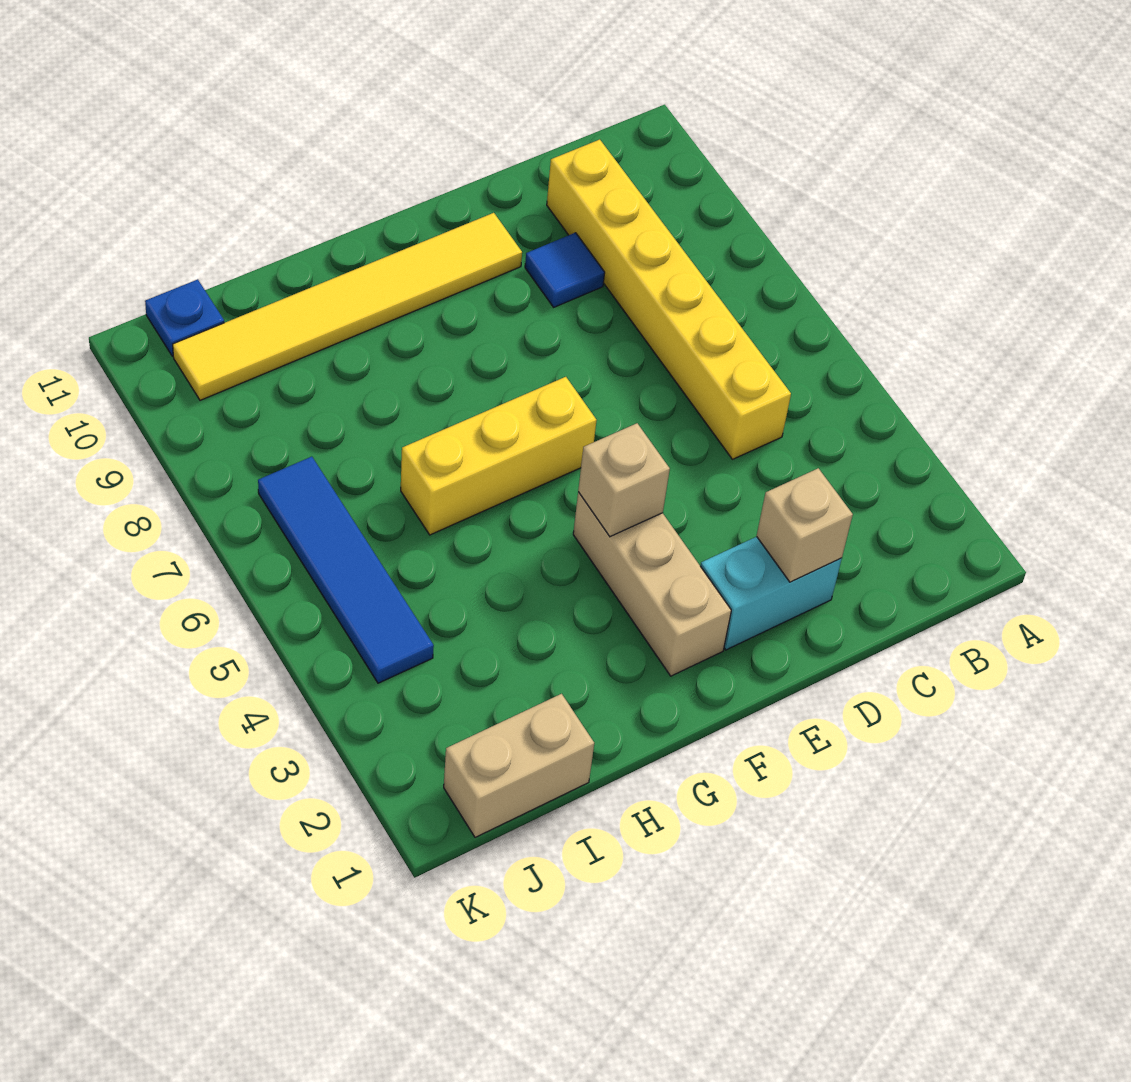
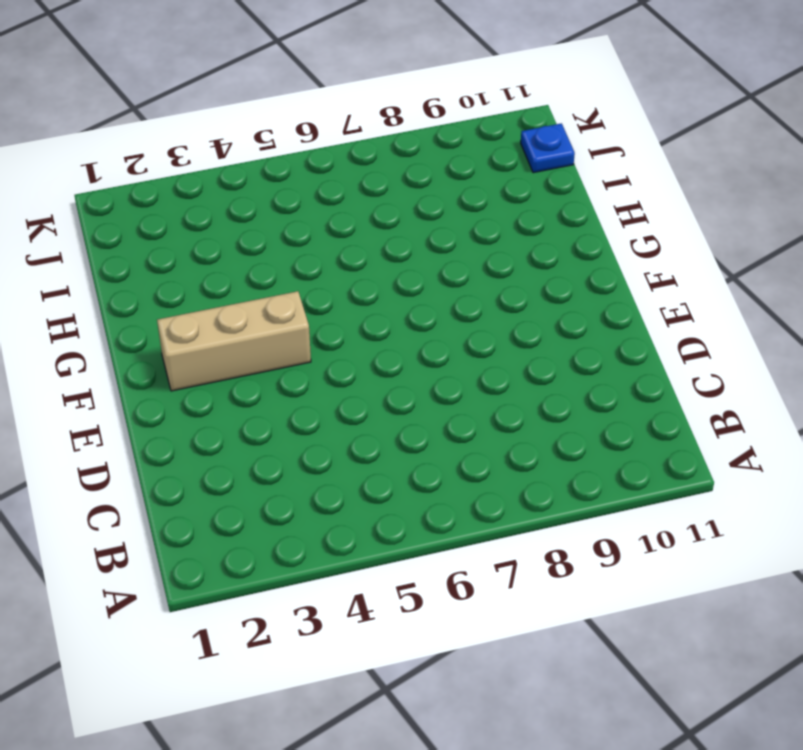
none -> yellow brick C5:C10 level 1
none -> cyan brick D2:E2 level 1

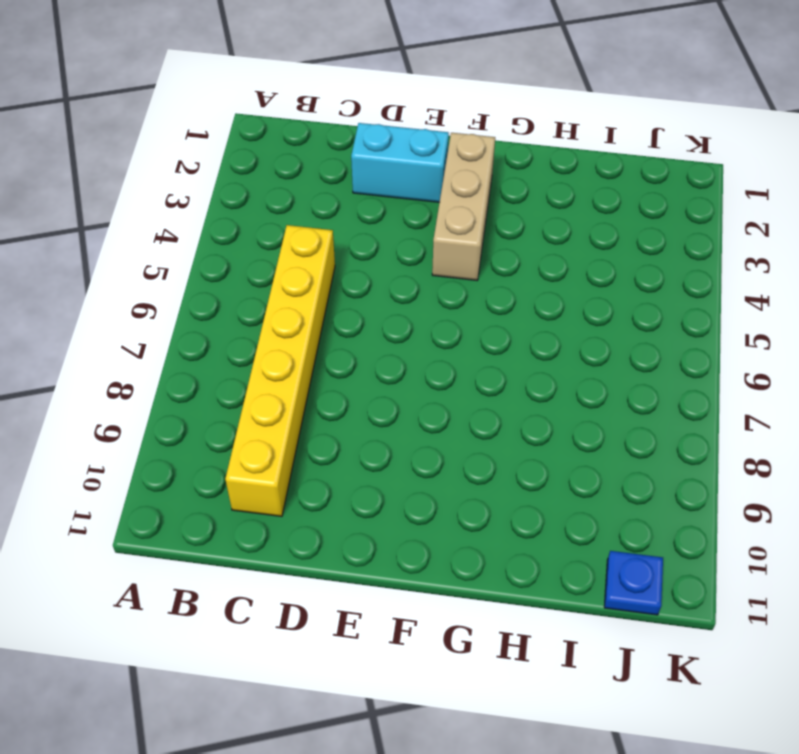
none -> blue tile D9 level 1
none -> yellow tile E10:J10 level 1

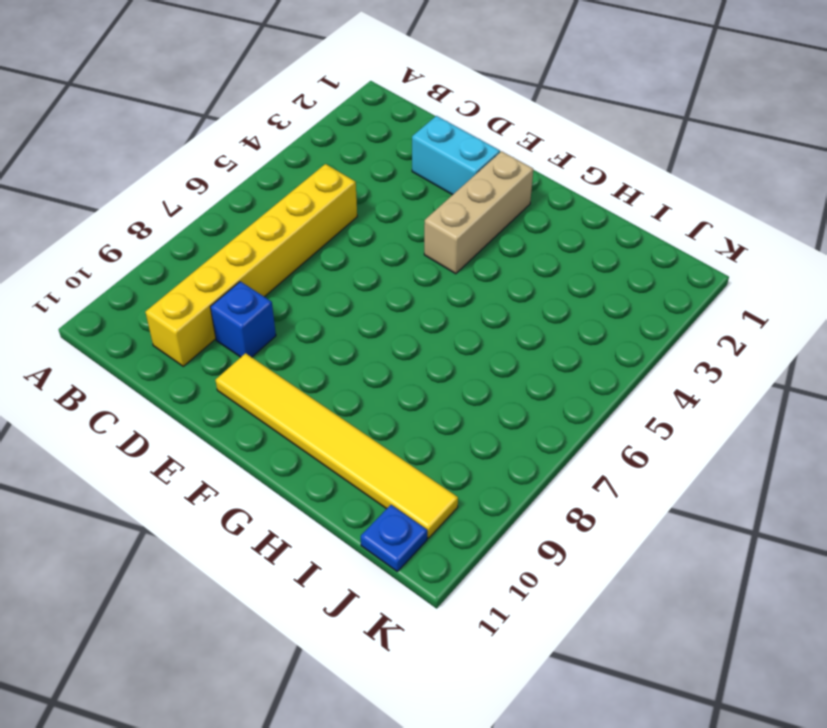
blue brick D9 level 1 -> blue tile D9 level 1
none -> yellow brick F6:H6 level 1
none -> tan brick I1:J1 level 1

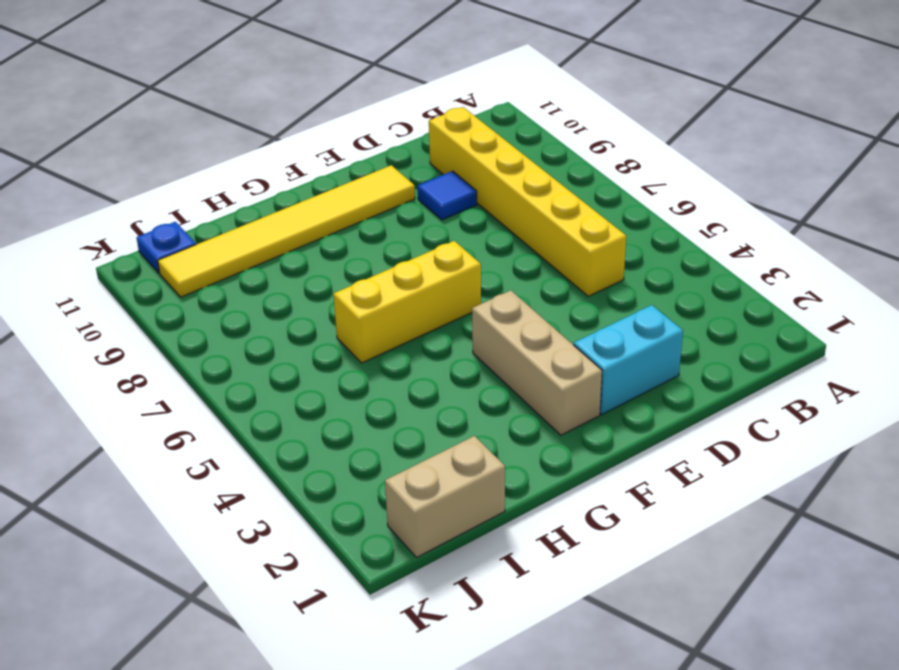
none -> blue tile J4:J7 level 1
none -> tan brick D2 level 2

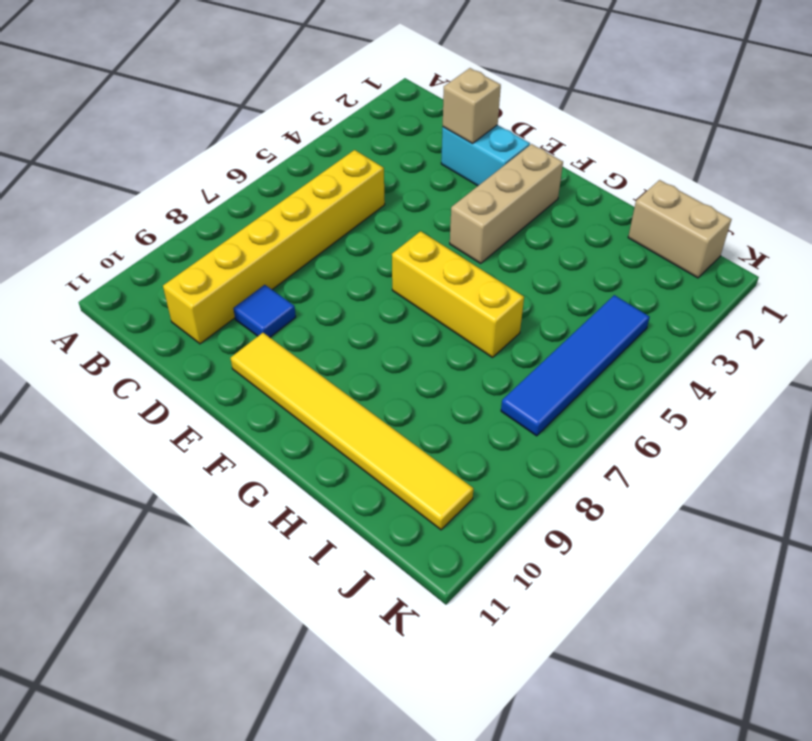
none -> blue plate J11 level 1
none -> tan brick F4 level 2

